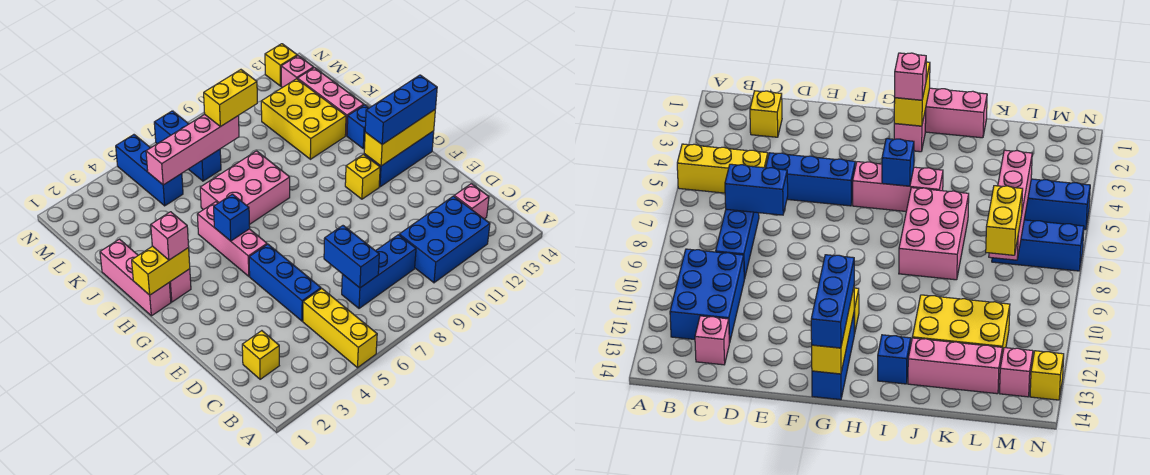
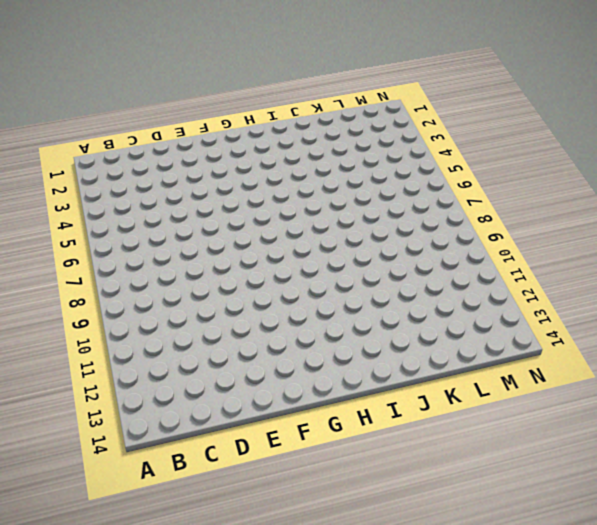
none -> yellow brick A5:C5 level 1
none -> blue brick B10:C12 level 1
none -> yellow brick C2 level 1

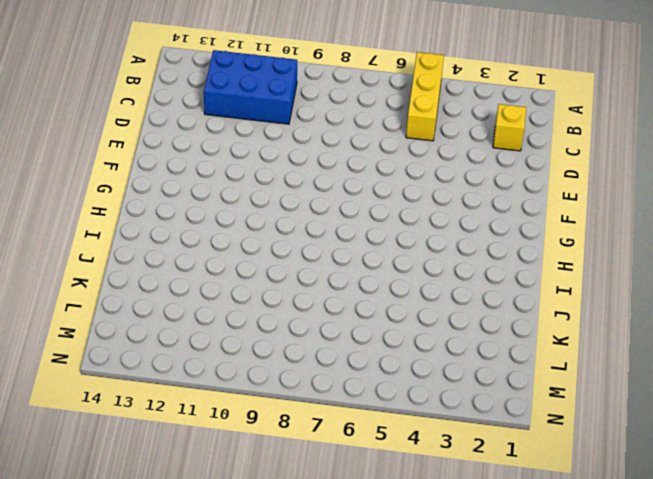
none -> blue brick C7:C9 level 1
none -> pink brick C13 level 1
none -> blue brick D5:F5 level 1

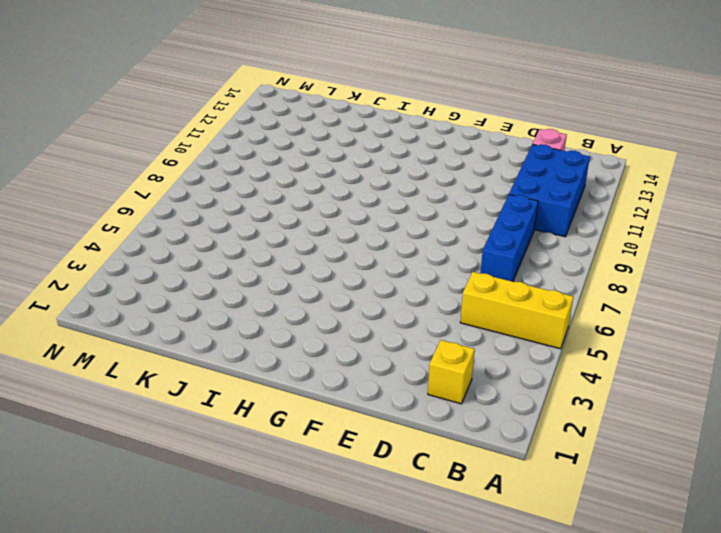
none -> blue brick D5:F5 level 1
none -> pink brick G5:I5 level 1
none -> yellow brick G11 level 1

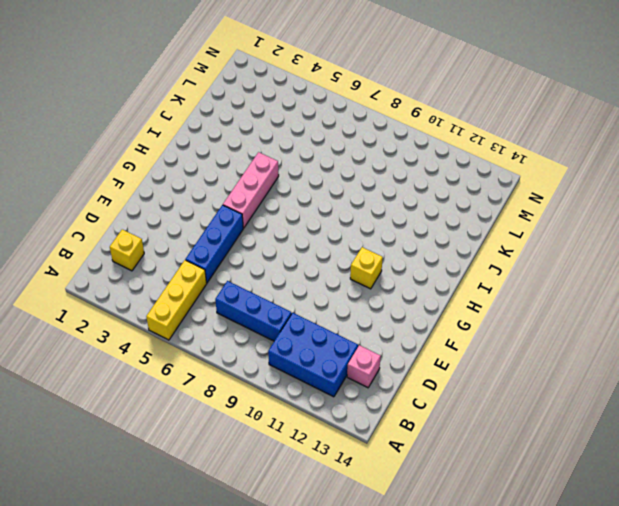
none -> blue brick G12:G14 level 1
none -> pink brick H1:J1 level 1
none -> pink brick H2 level 1

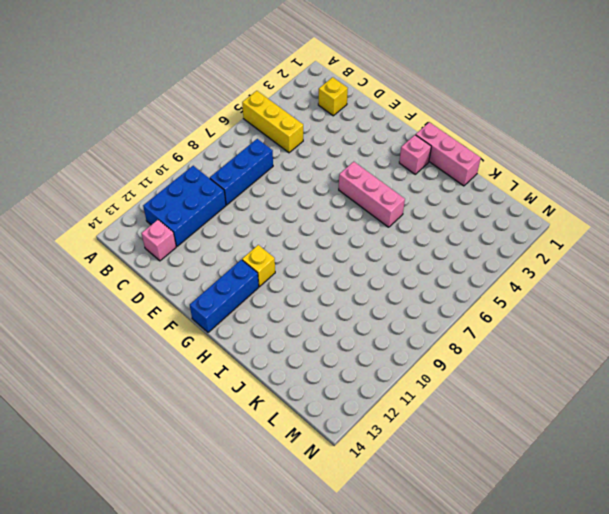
none -> blue brick D5:F5 level 1
none -> pink brick I6:J8 level 1
none -> blue brick I13 level 1

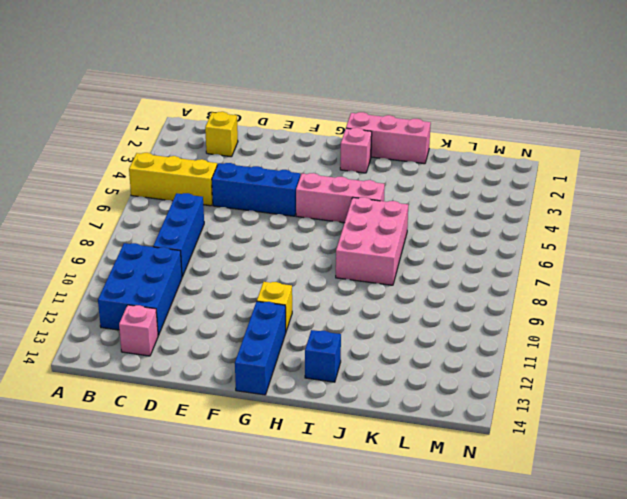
none -> yellow brick J11:L12 level 1
none -> pink brick J13:L13 level 1
none -> blue brick L5:N5 level 1

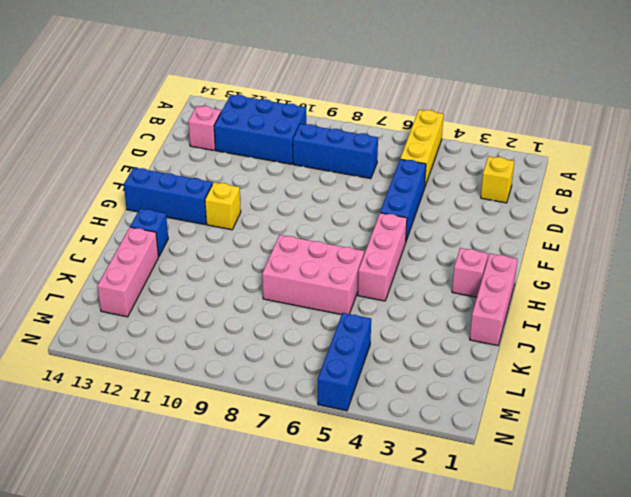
none -> yellow brick J11:L12 level 1
none -> blue brick L7:N7 level 1
none -> pink brick M13 level 1

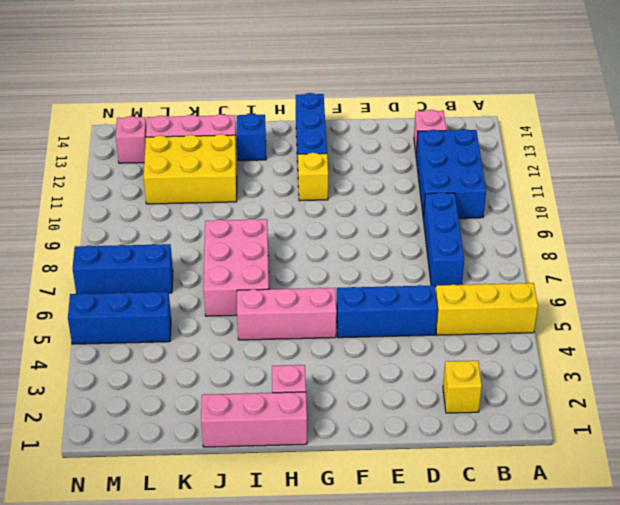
none -> yellow brick N13 level 1
none -> blue brick C7:D7 level 2
none -> yellow brick G12:G14 level 2

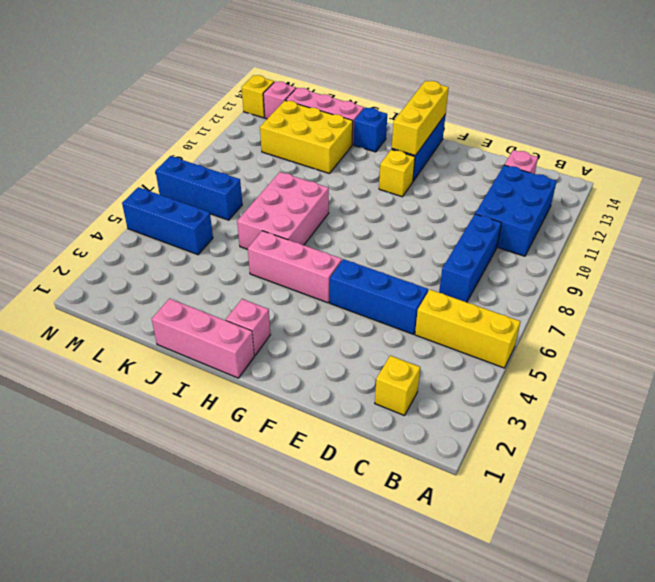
none -> blue brick C7:D7 level 2
none -> yellow brick H1:H2 level 2
none -> blue brick H5 level 2

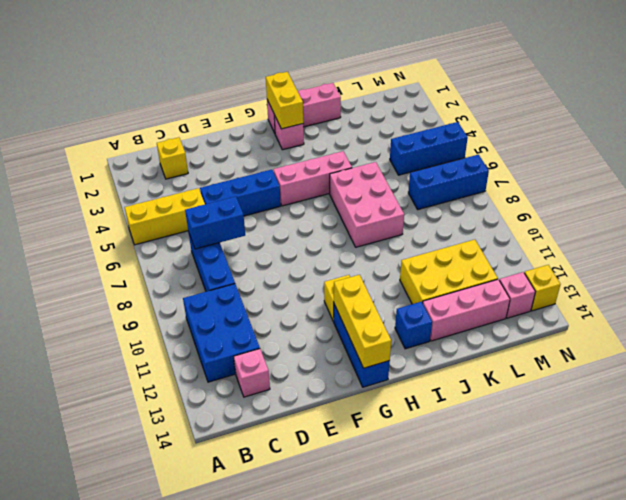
none -> blue brick H5 level 2
none -> pink brick L5:L8 level 2
none -> blue brick G12:G14 level 3

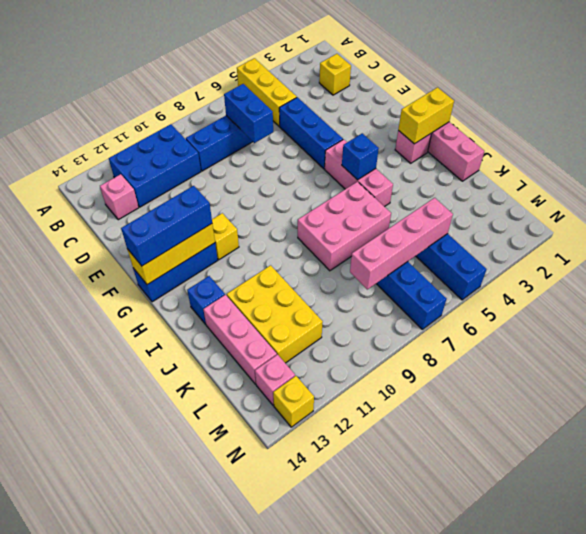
none -> pink brick H2 level 3
none -> yellow brick L8:L9 level 3

